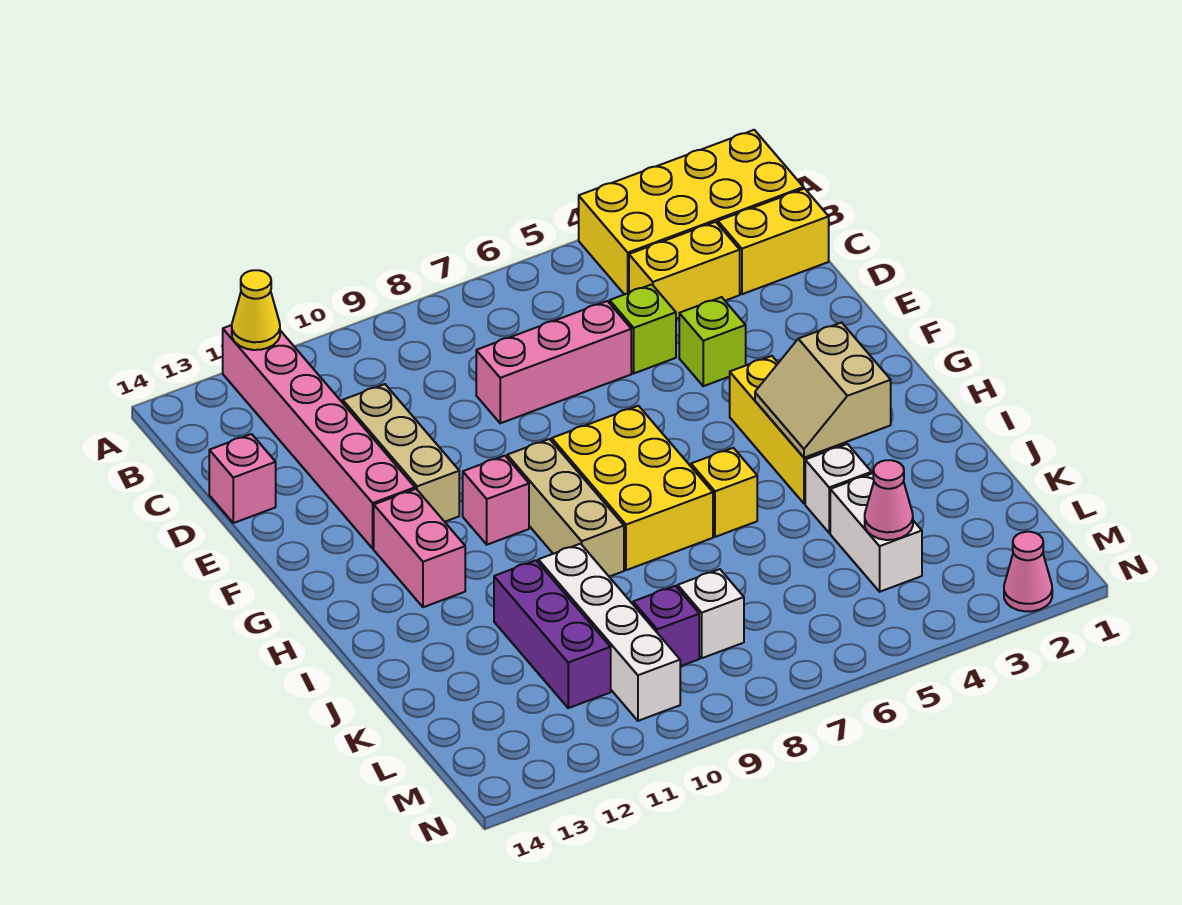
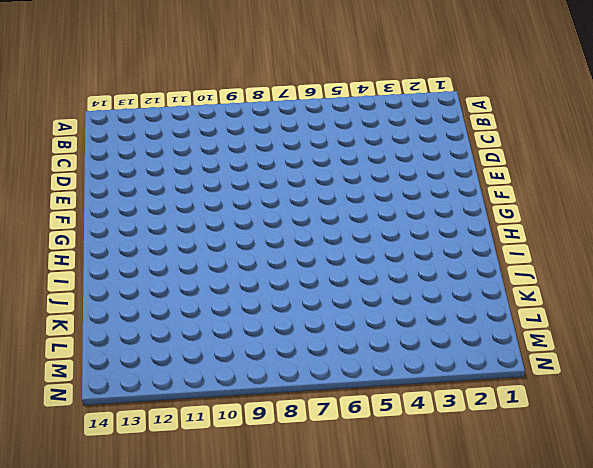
none -> yellow brick A1:B4 level 1
none -> pink brick A12:F12 level 1
none -> yellow brick C1:C2 level 1

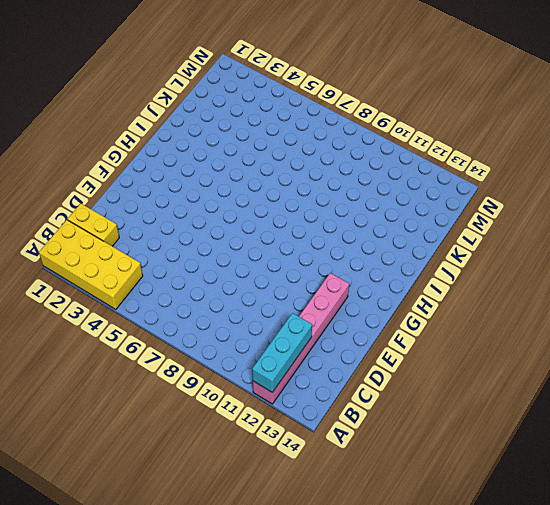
cyan brick A12:C12 level 2 -> yellow cone A12 level 2
none -> yellow brick C3:C4 level 1
none -> lime brick D5 level 1
none -> pink brick D6:D8 level 1

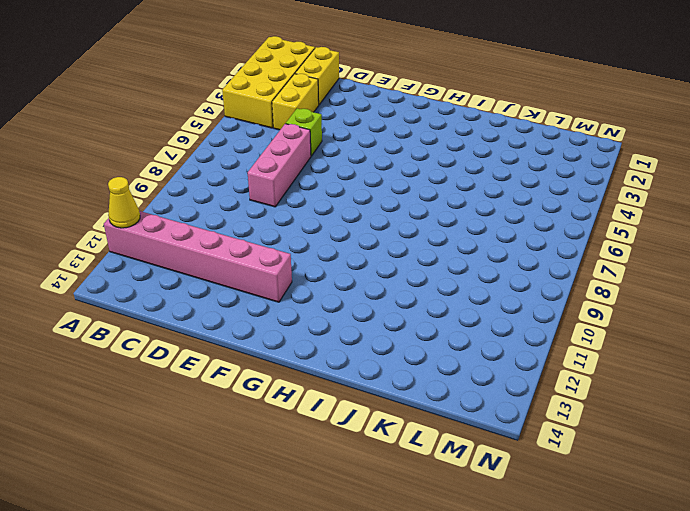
none -> tan brick D11:F11 level 1
none -> pink brick D14 level 1
none -> lime brick E4 level 1

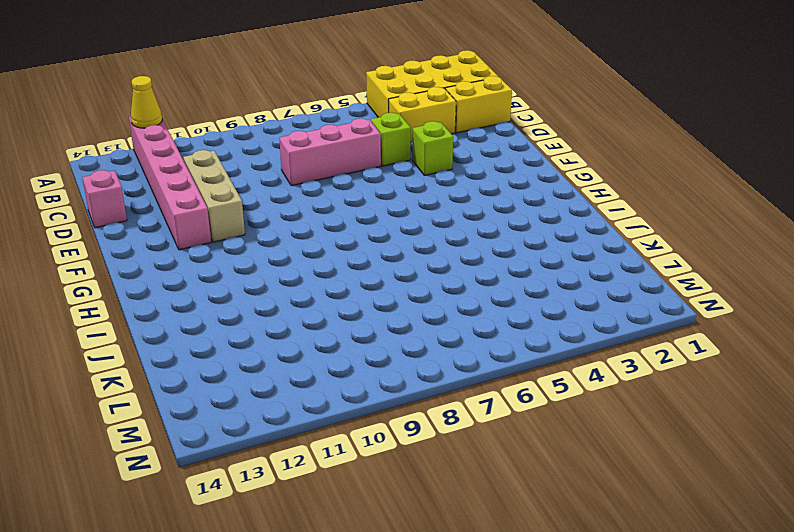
none -> yellow brick G4:I4 level 1
none -> yellow brick G7:I8 level 1
none -> tan brick G9:I9 level 1

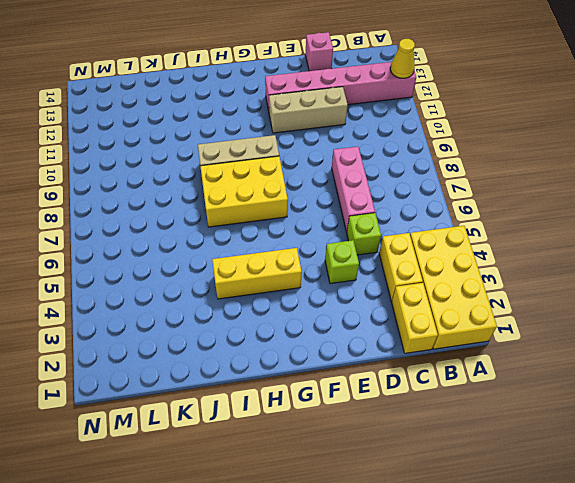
none -> pink brick G10 level 1
none -> pink brick G12:H12 level 1
none -> yellow brick I6 level 1

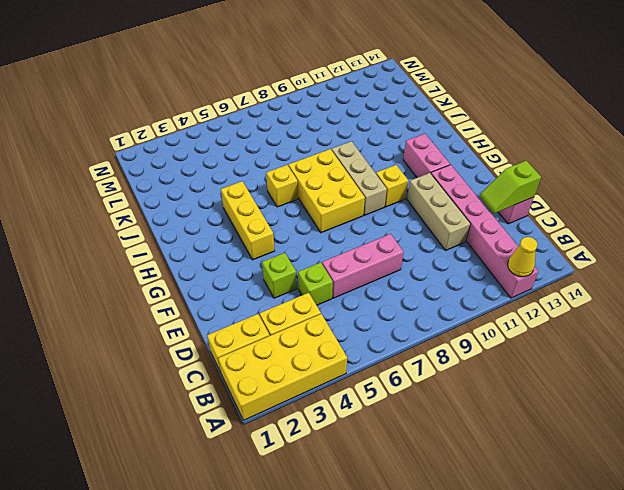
lime slope D13:D14 level 2 top 14 -> none
yellow brick G10 level 1 -> pink brick G10 level 1
none -> white brick J4 level 1
none -> white brick J10:M10 level 1
none -> purple brick J11:L11 level 1

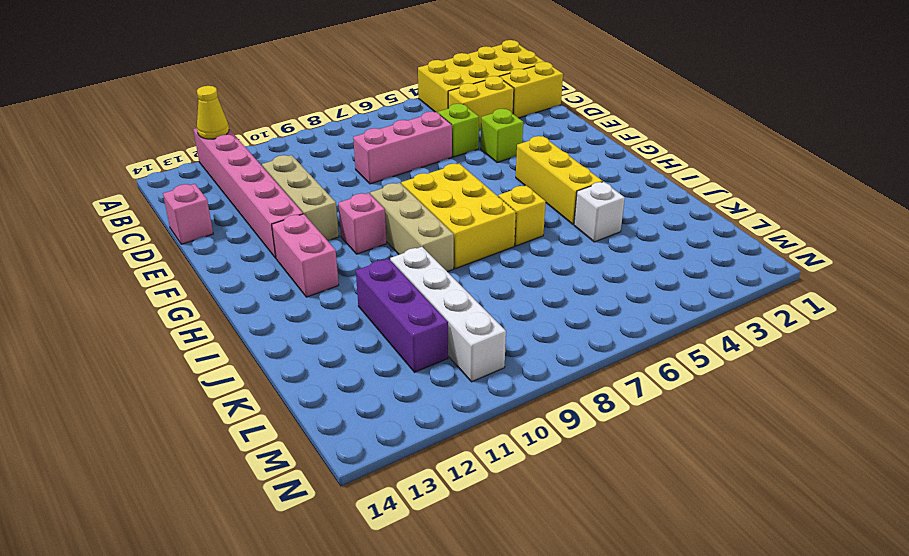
none -> white brick K4:L4 level 1
none -> white brick L8 level 1
none -> purple brick L9 level 1

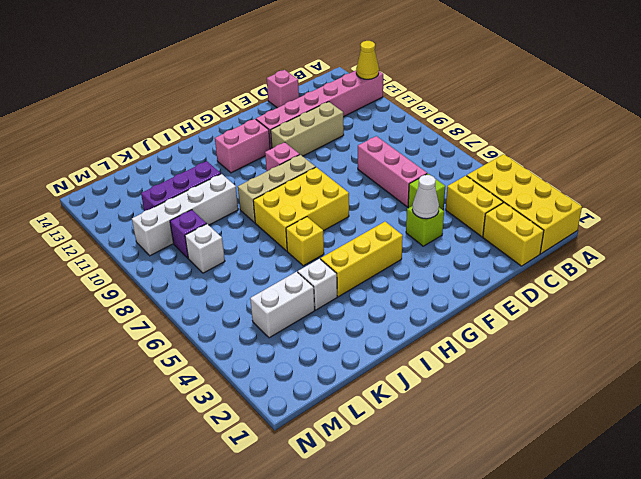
white cone E4 level 2 -> none
none -> pink cone N2 level 1
none -> tan slope H3:I4 level 2 top 3
none -> pink cone L4 level 2

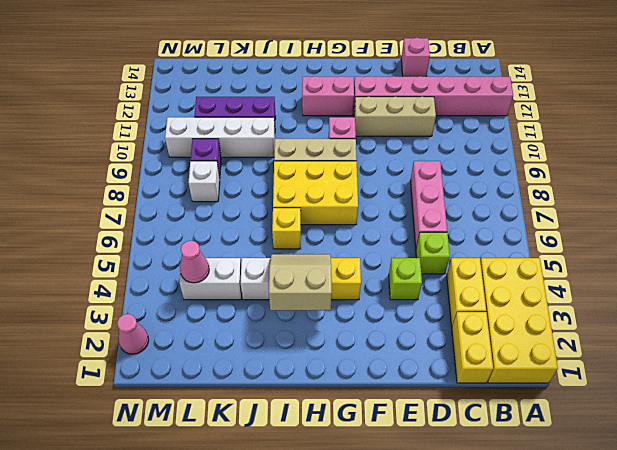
none -> yellow cone A12 level 2

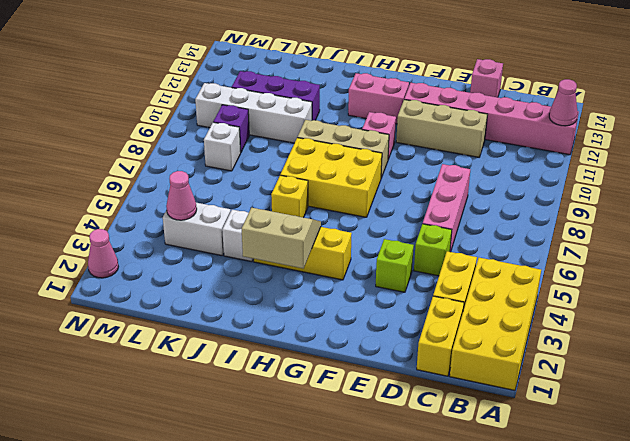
pink cone A12 level 2 -> yellow cone A12 level 2

